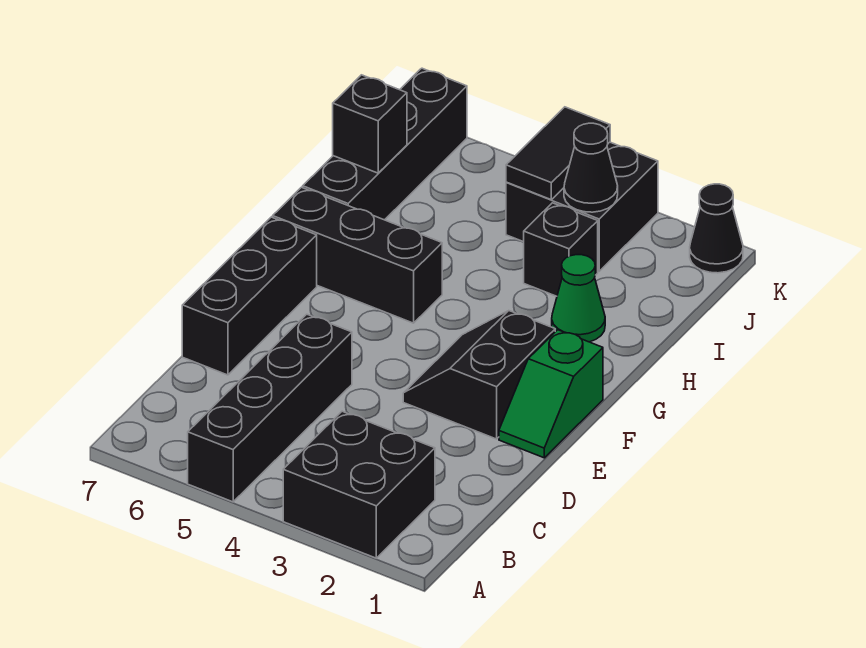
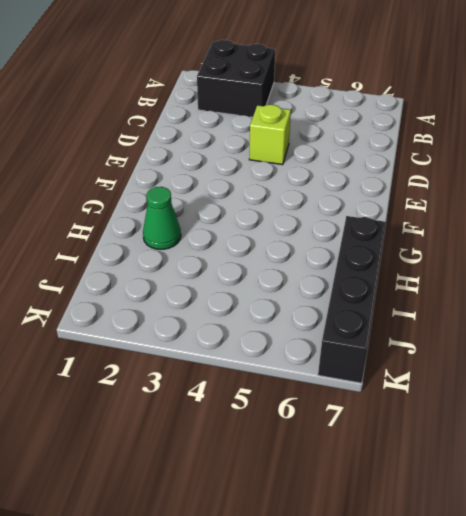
lime brick D4 level 1 -> none
none -> black brick A5:D5 level 1
none -> black brick D7:F7 level 1
none -> green slope E1:F1 level 1 top F

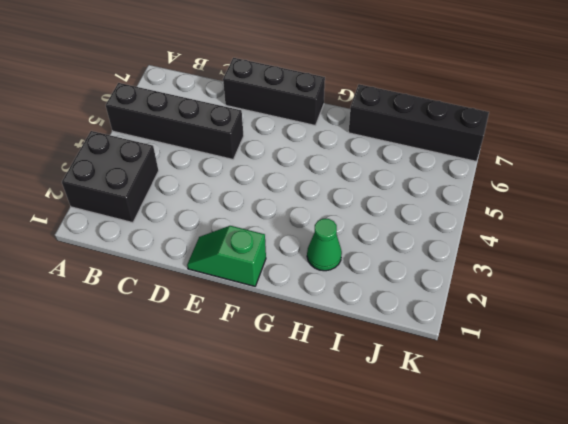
none -> black slope E2:F3 level 1 top 2
none -> black brick G5:G7 level 1
none -> black brick I3 level 1

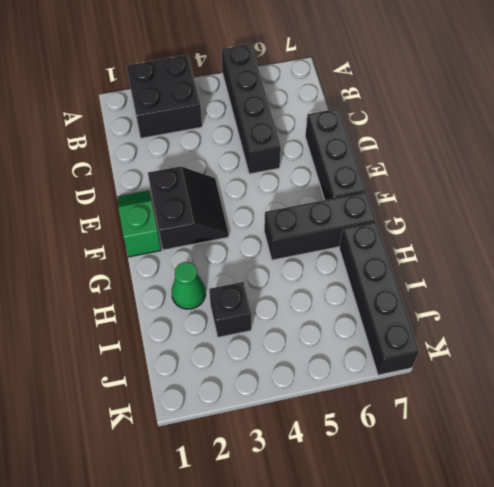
none -> black brick J3:K4 level 1
none -> black cone K1 level 1
none -> black brick I7 level 2

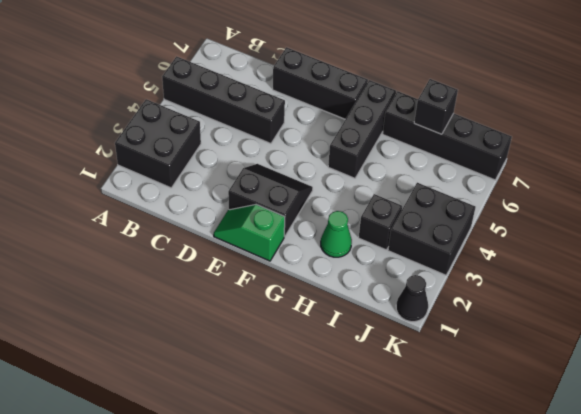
none -> black cone J3 level 2
none -> black tile J4:K4 level 2

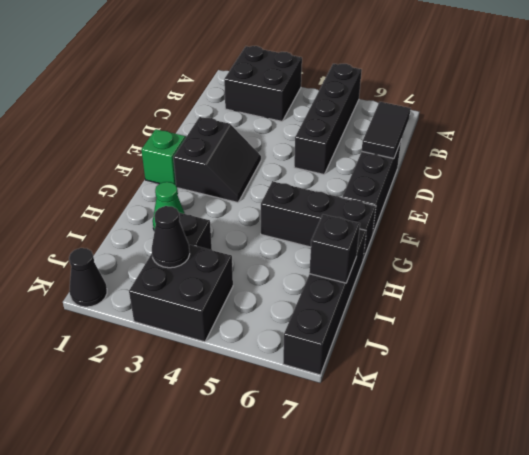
black tile C7:D7 level 2 -> black tile J4:K4 level 2

